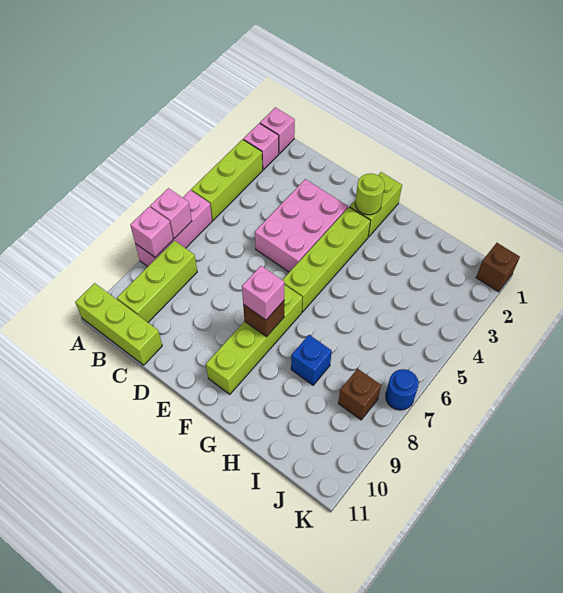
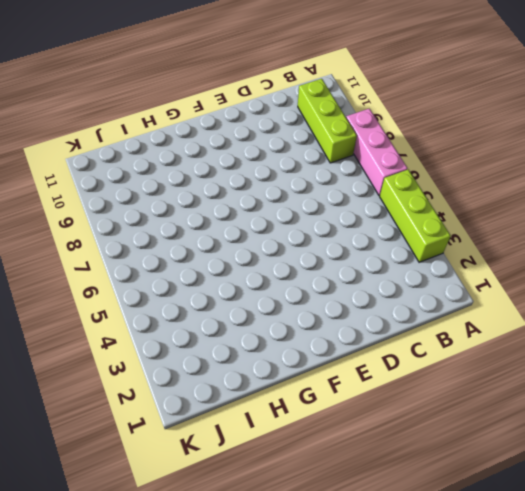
none -> pink brick A1 level 1
none -> pink brick A2 level 1
none -> lime brick A11:C11 level 1

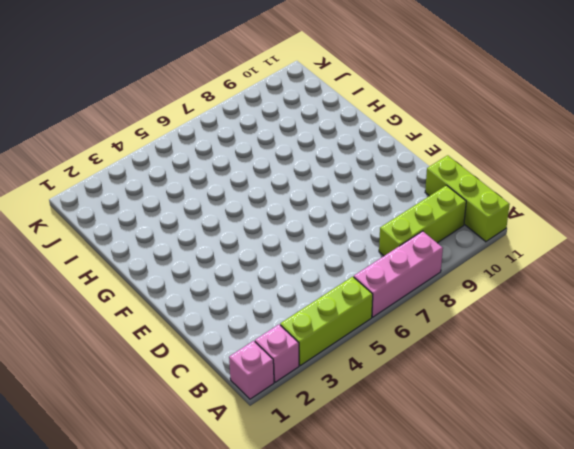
none -> pink brick D3:E5 level 1
none -> lime brick F1:F2 level 1
none -> lime brick F3:F6 level 1

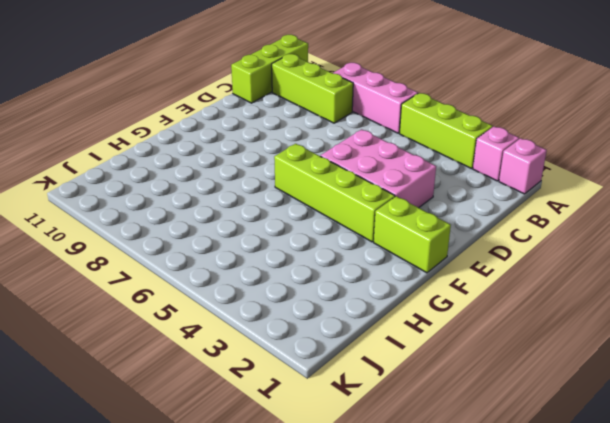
none -> lime brick F7:F10 level 1
none -> blue brick H8 level 1
none -> brown brick J8 level 1

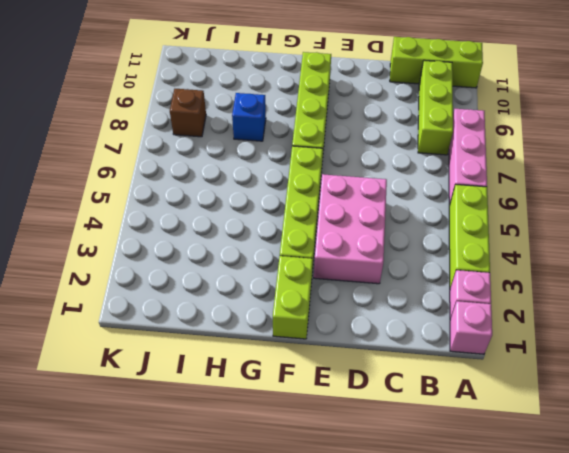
none -> brown brick K1 level 1
none -> blue round brick K7 level 1
none -> pink brick A7 level 2

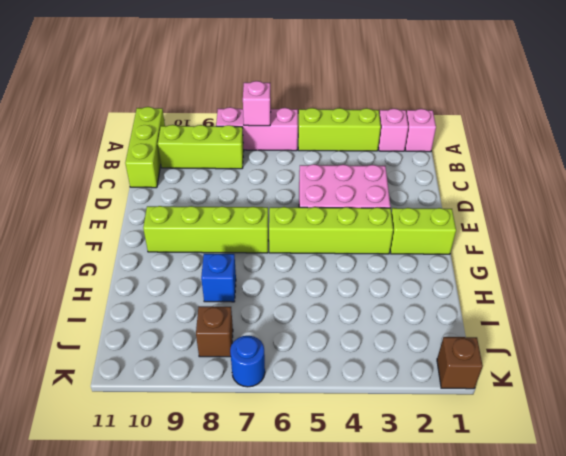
none -> pink brick A8 level 2
none -> lime round brick F2 level 2
none -> brown brick F8 level 2

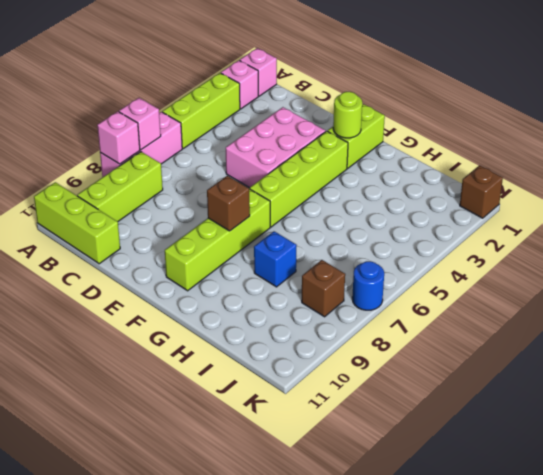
none -> pink brick F8 level 3

